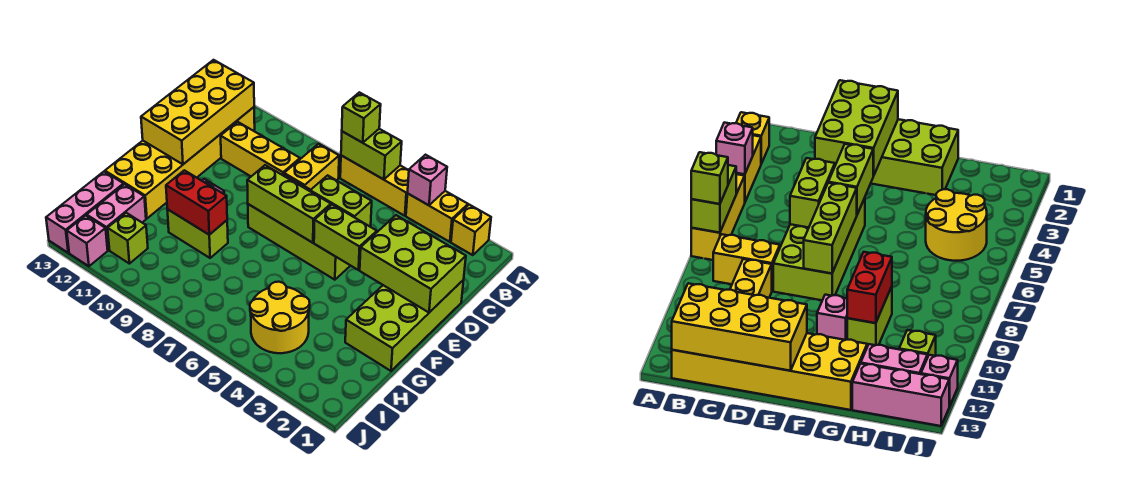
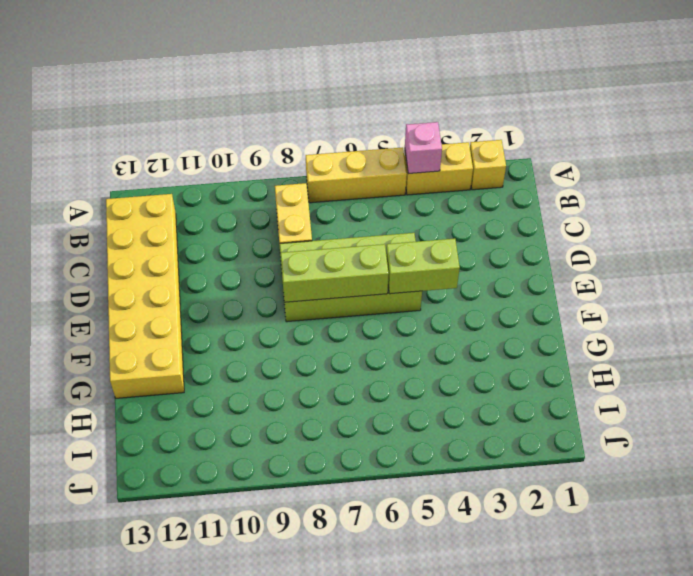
none -> yellow brick C9:C11 level 1
none -> lime brick D1:G2 level 1
none -> pink brick F10 level 1

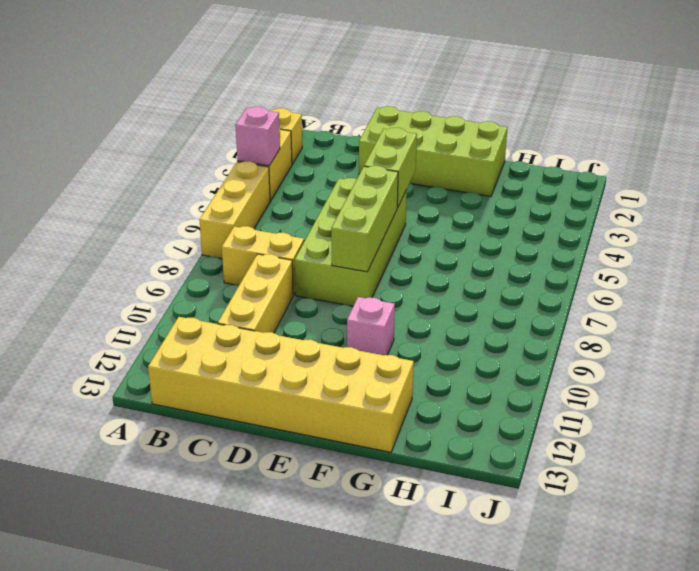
none -> lime brick G9:G10 level 1
none -> yellow round brick H4:I5 level 1
none -> pink brick H12:I12 level 1

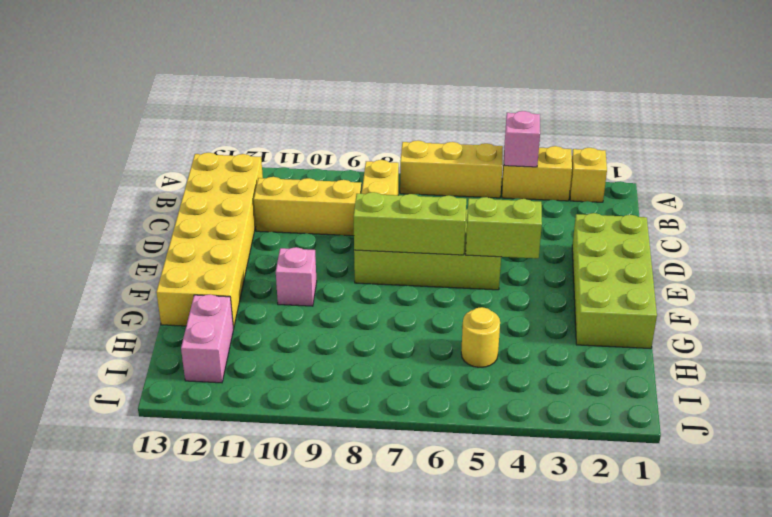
yellow round brick H5 level 1 -> yellow round brick H4:I5 level 1
none -> lime brick G9:G10 level 1
none -> pink brick H13:J13 level 1
none -> lime brick I11 level 1

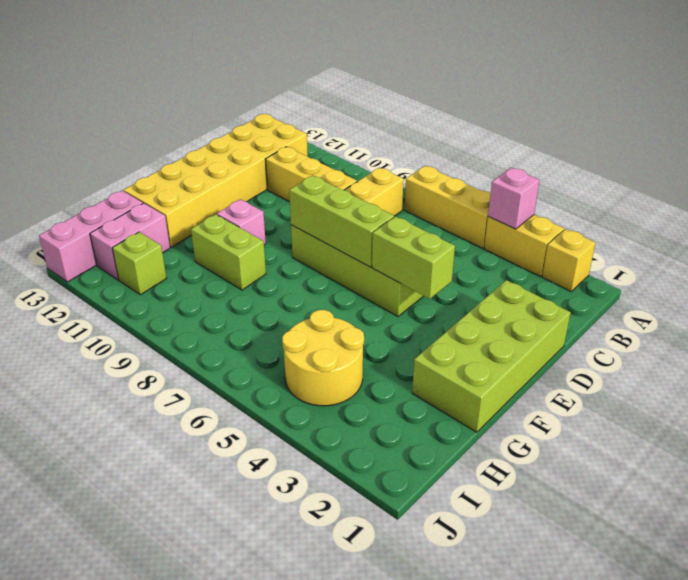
none -> pink brick J12 level 1
none -> lime brick A6:A7 level 2
none -> yellow brick B12:E13 level 2

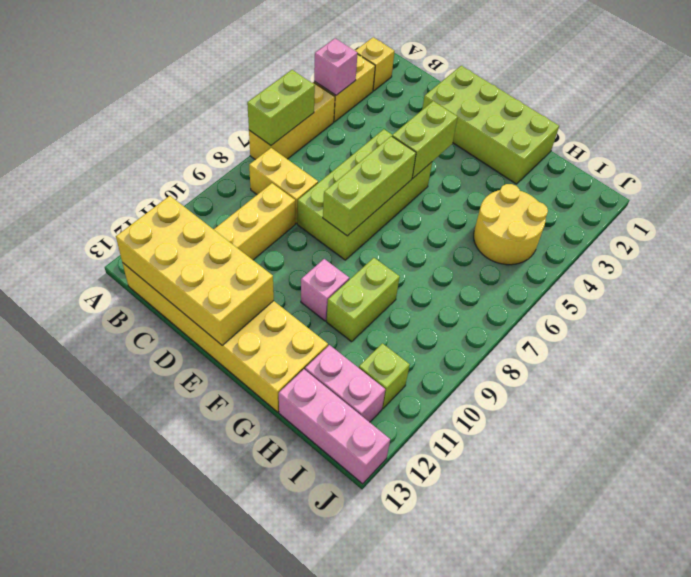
none -> pink brick J12 level 1
none -> lime brick D1:E3 level 2
none -> lime brick D5:D6 level 2

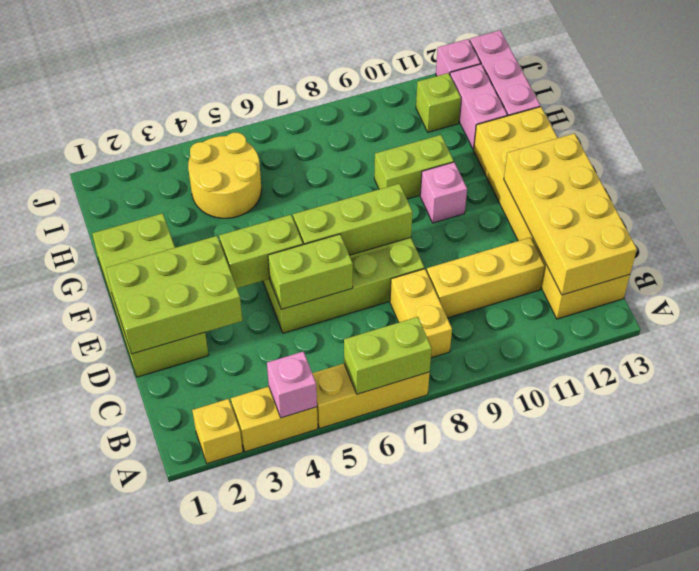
none -> red brick G9:G10 level 2
none -> lime brick A7 level 3

